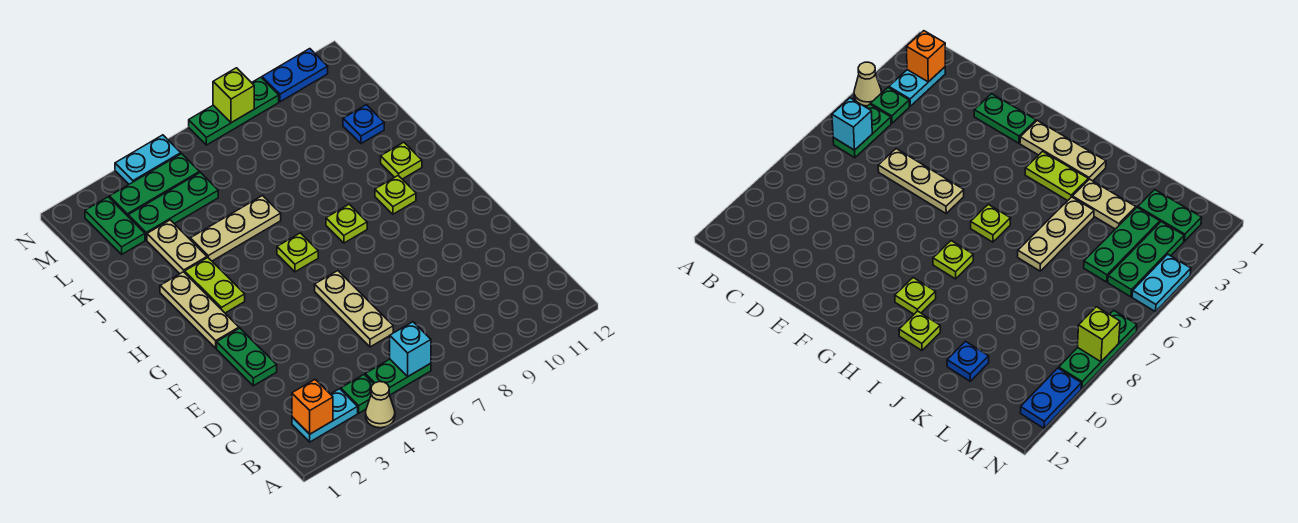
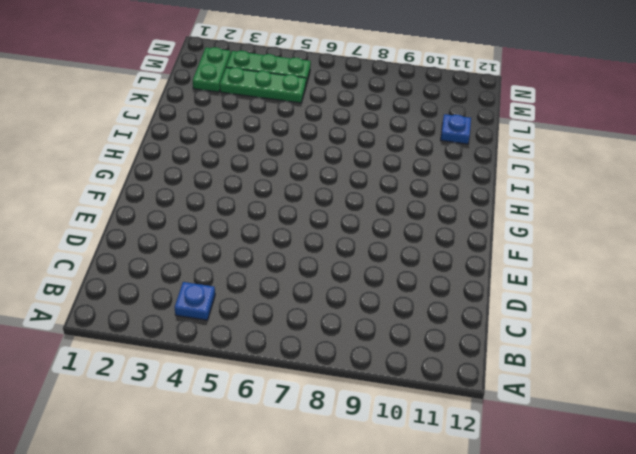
blue plate B4 level 1 -> green plate B4 level 1
none -> tan cone A4 level 1
none -> cyan plate B2:B3 level 1
none -> green plate B5:B6 level 1

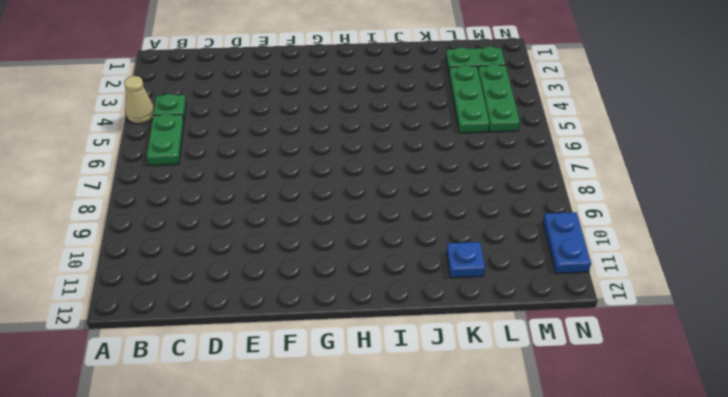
none -> cyan plate B2:B3 level 1
none -> tan plate D6:F6 level 1
none -> green plate E2:F2 level 1

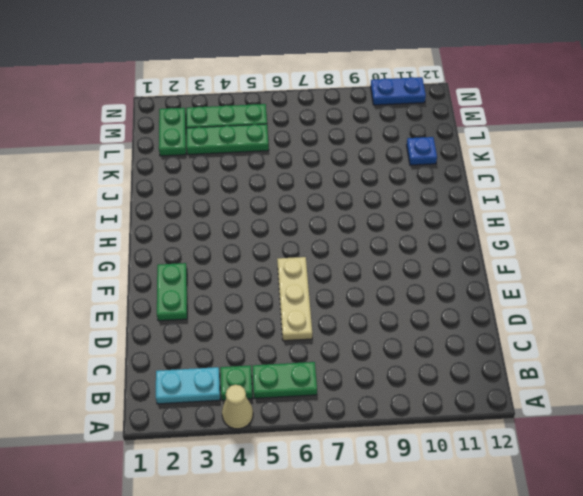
none -> tan plate G2:I2 level 1
none -> lime plate H3:I3 level 1
none -> lime plate H6 level 1

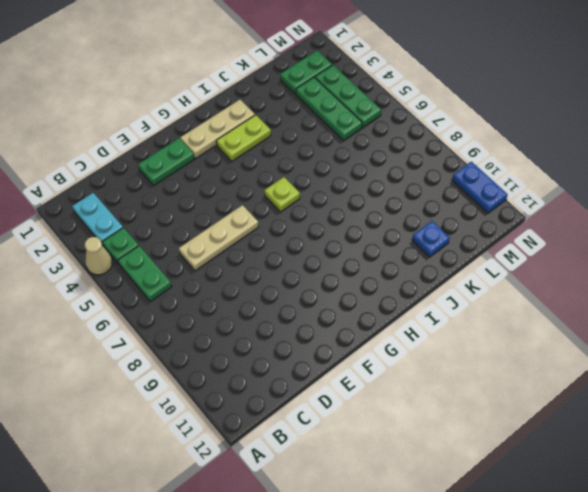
none -> lime plate H8 level 1
none -> lime plate H10 level 1
none -> lime plate I11 level 1

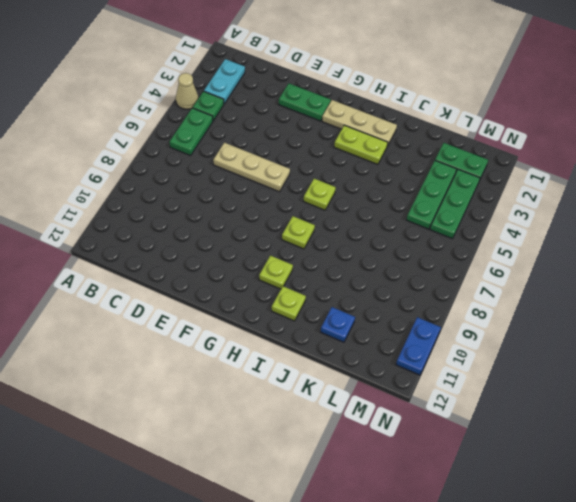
none -> tan plate J3:K3 level 1
none -> tan plate J4:J6 level 1
none -> cyan plate N4:N5 level 1

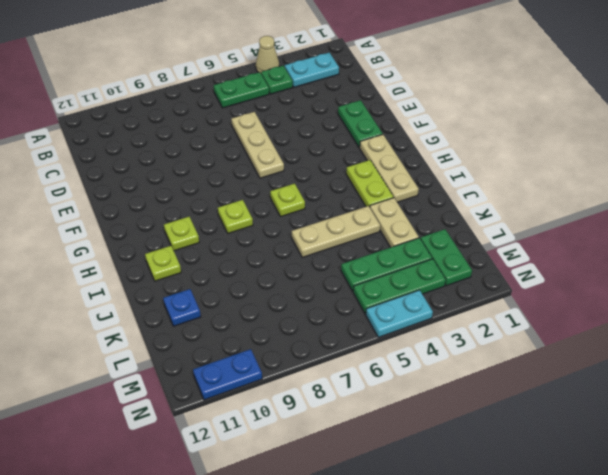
none -> green plate N7:N9 level 1
none -> orange brick B2 level 2
none -> cyan brick B6 level 2

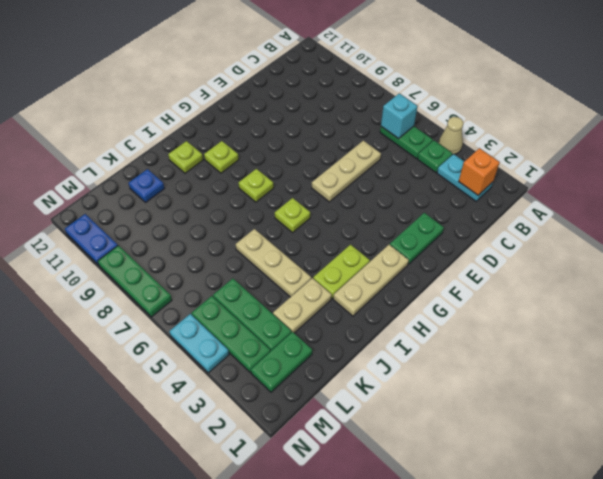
none -> lime brick N8 level 2

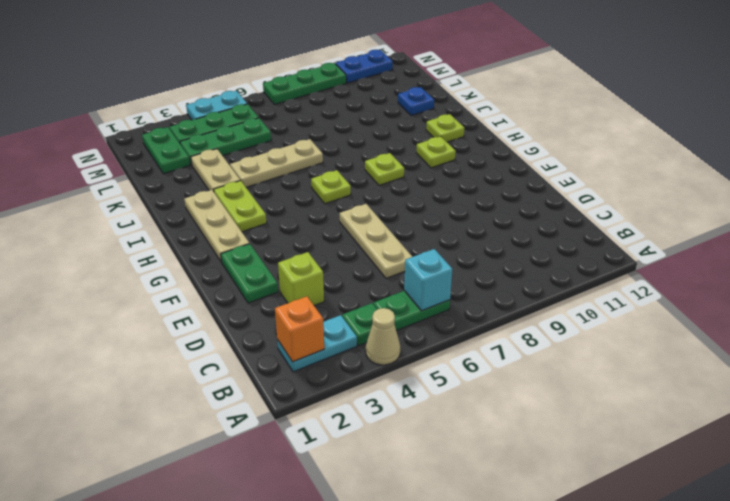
lime brick D3 level 1 -> lime brick N8 level 2

